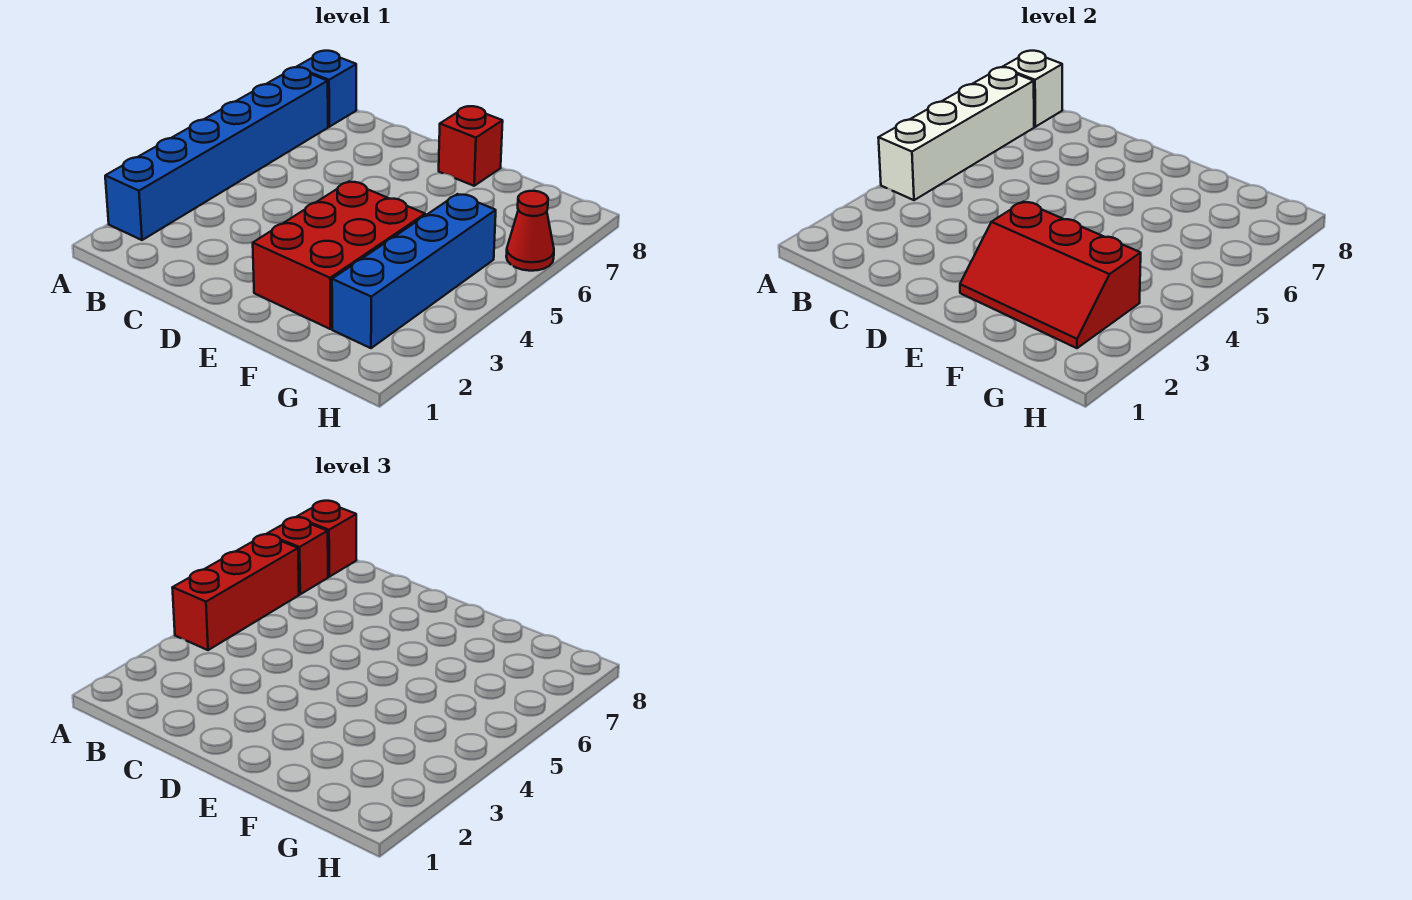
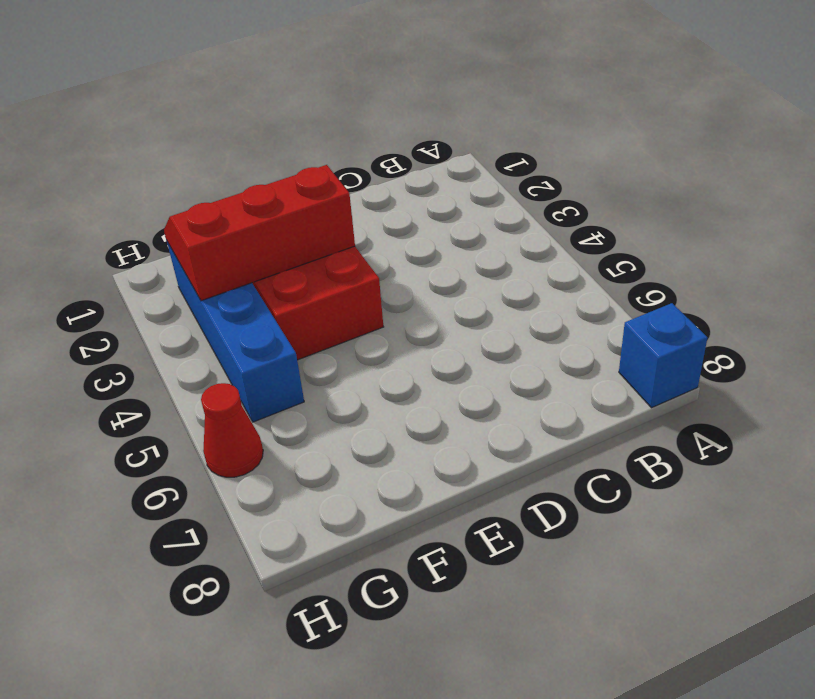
none -> blue brick A2:A7 level 1
none -> red brick E8 level 1
none -> white brick A4:A7 level 2

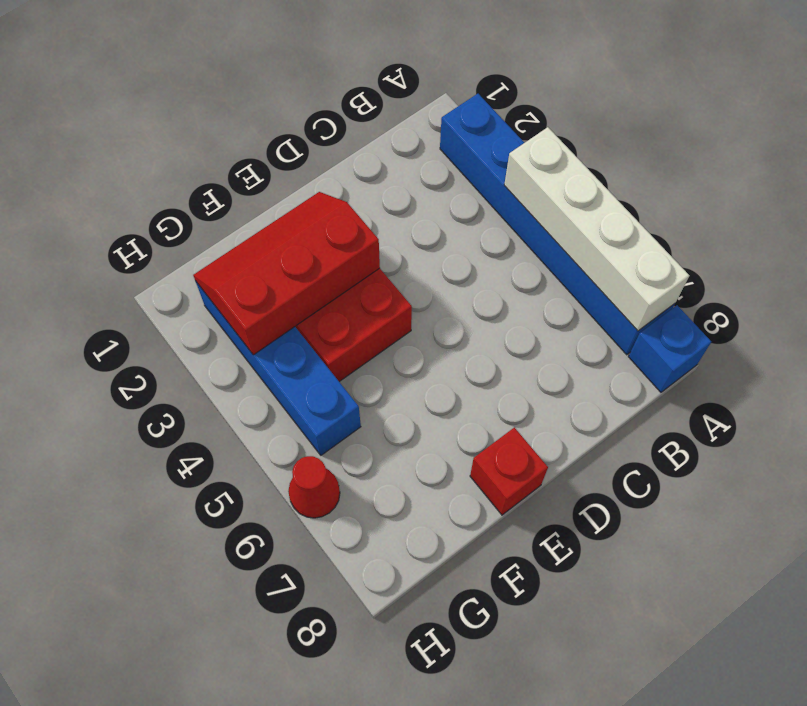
none -> white brick A8 level 2
none -> red brick A4:A6 level 3
none -> red brick A7 level 3

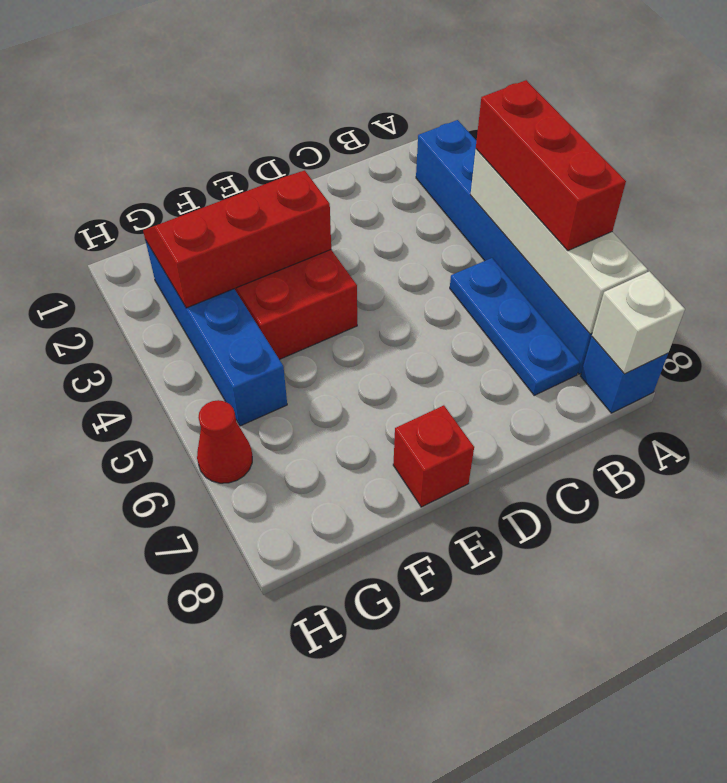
blue plate B5:B7 level 1 -> none
none -> red brick A7 level 3
none -> red brick A8 level 3

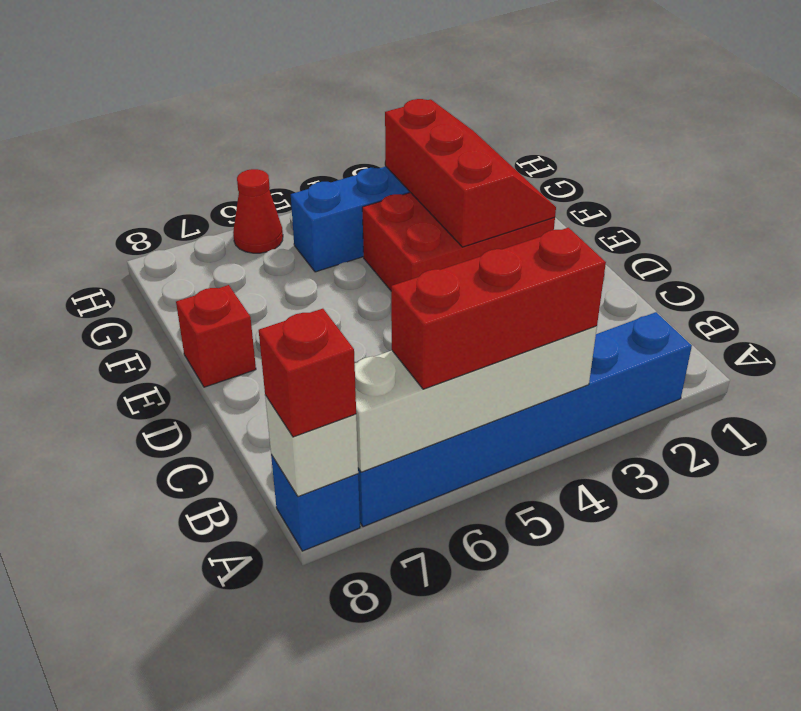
none -> red brick A7 level 3

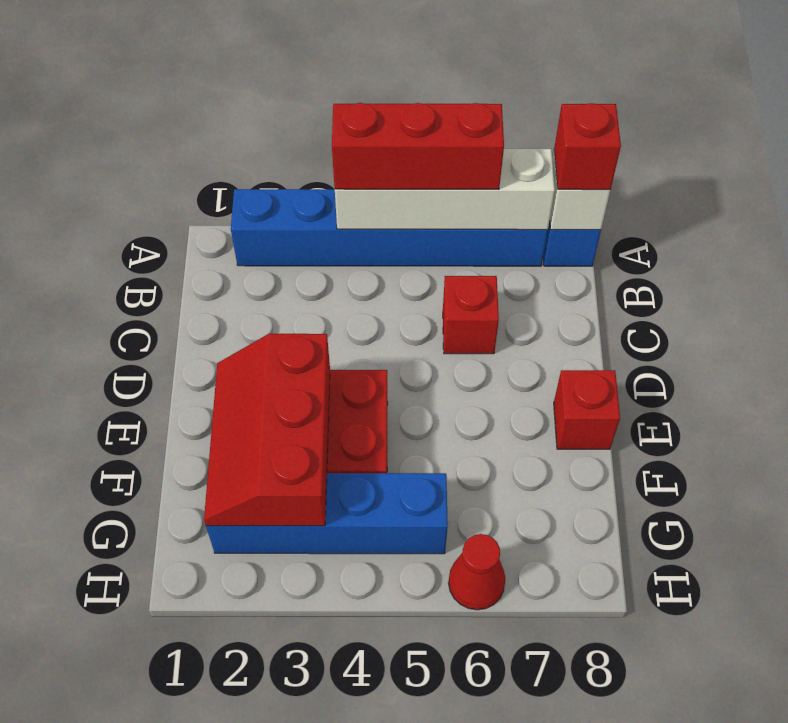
red brick C6 level 1 -> red brick A7 level 3

